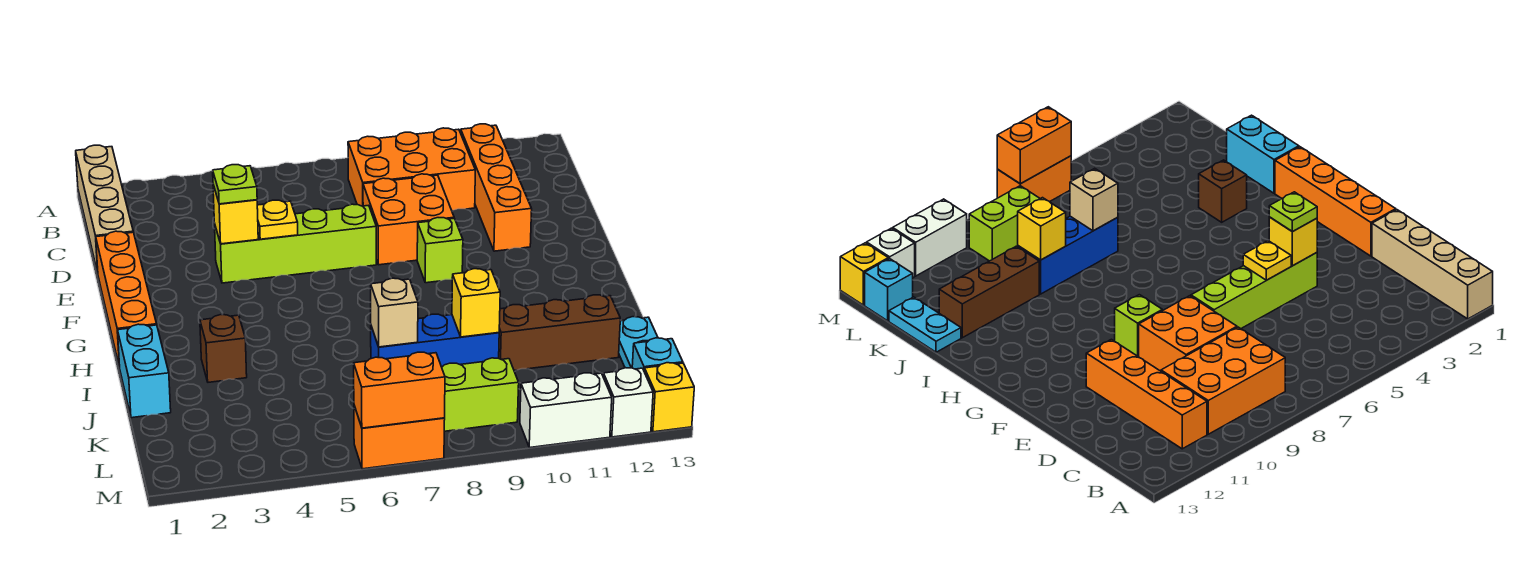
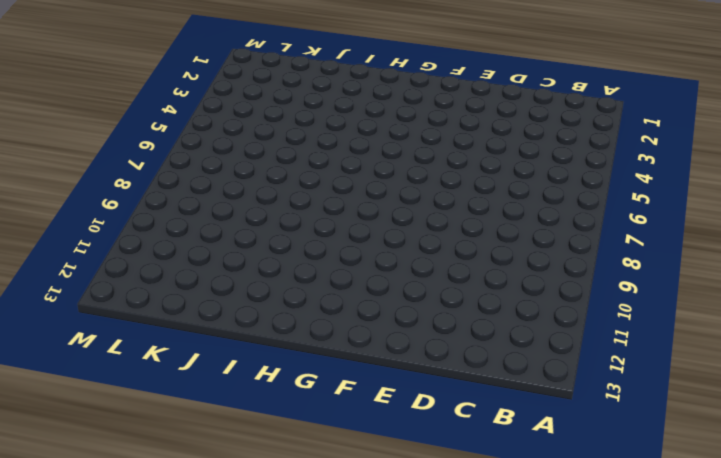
none -> tan brick A1:D1 level 1
none -> orange brick B8:C10 level 1
none -> orange brick B11:E11 level 1

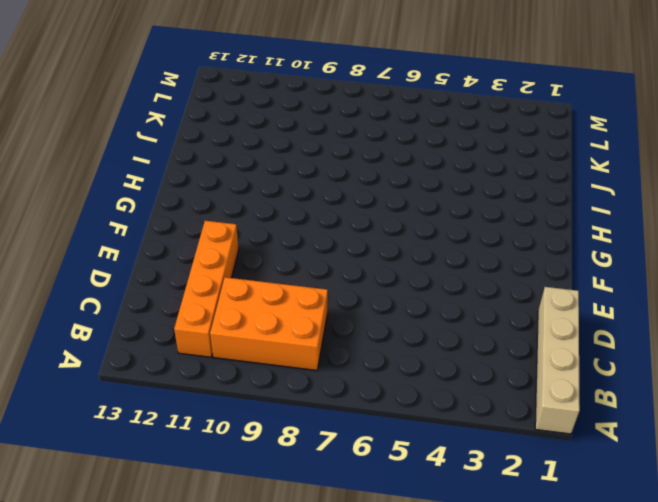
none -> orange brick D8:E9 level 1
none -> orange brick E1:H1 level 1
none -> lime brick E4:E7 level 1

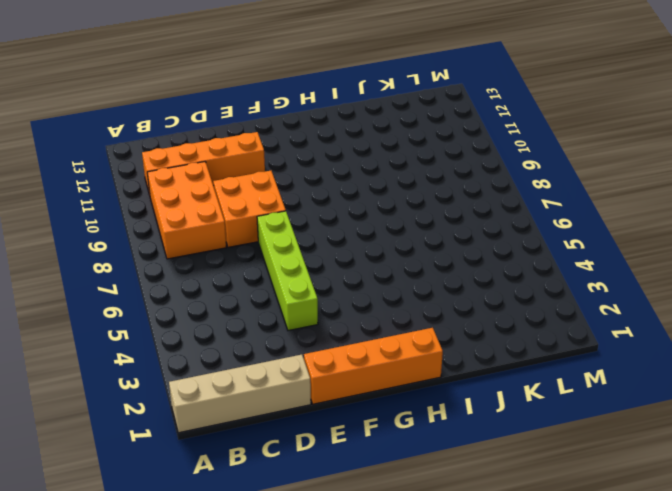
none -> lime brick F9 level 1
none -> cyan brick I1:J1 level 1
none -> brown brick I3 level 1

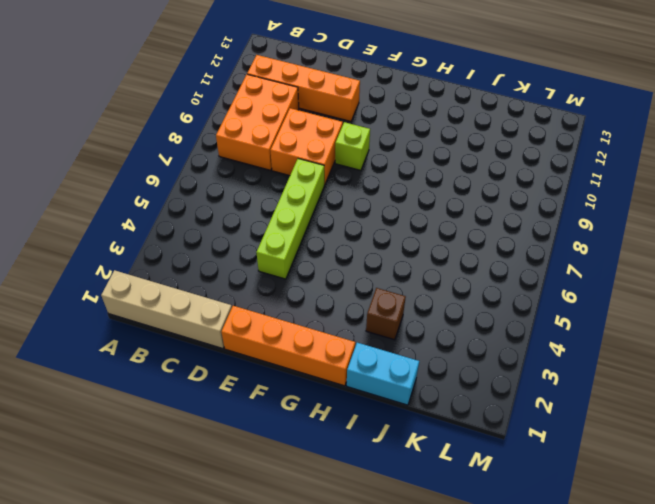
none -> blue brick J7:J9 level 1
none -> brown brick J10:J12 level 1
none -> cyan plate J13:K13 level 1

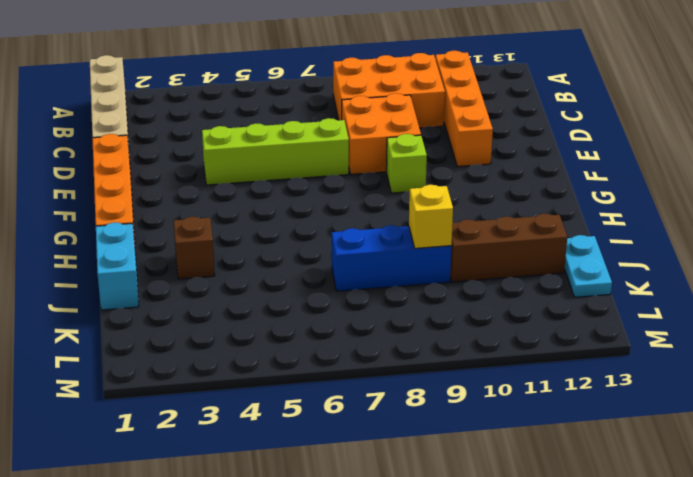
none -> lime brick L8:L9 level 1
none -> cyan brick L13 level 1
none -> orange brick M6:M7 level 1

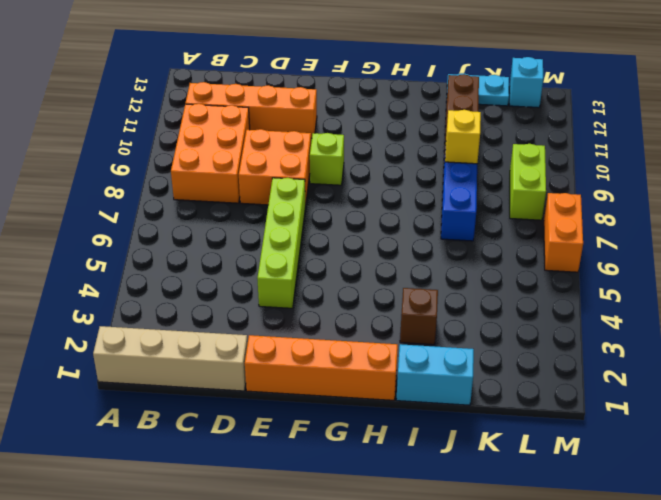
none -> white brick M10:M11 level 1
none -> white brick M12 level 1
none -> yellow brick M13 level 1

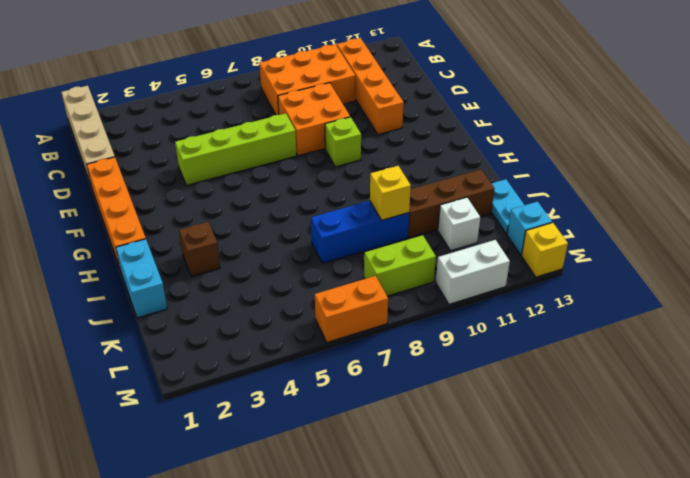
white brick K11 level 1 -> white brick M12 level 1
none -> yellow brick E4 level 2
none -> yellow plate E5 level 2
none -> tan brick J7 level 2

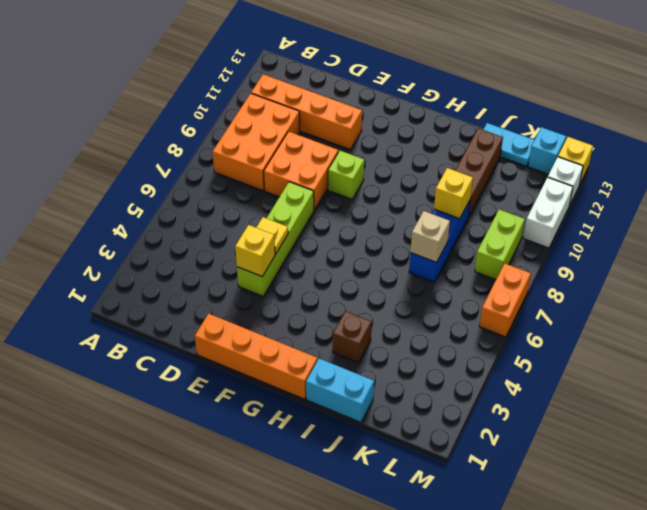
none -> tan brick A1:D1 level 1
none -> orange brick M6:M7 level 2
none -> lime plate E4 level 3

